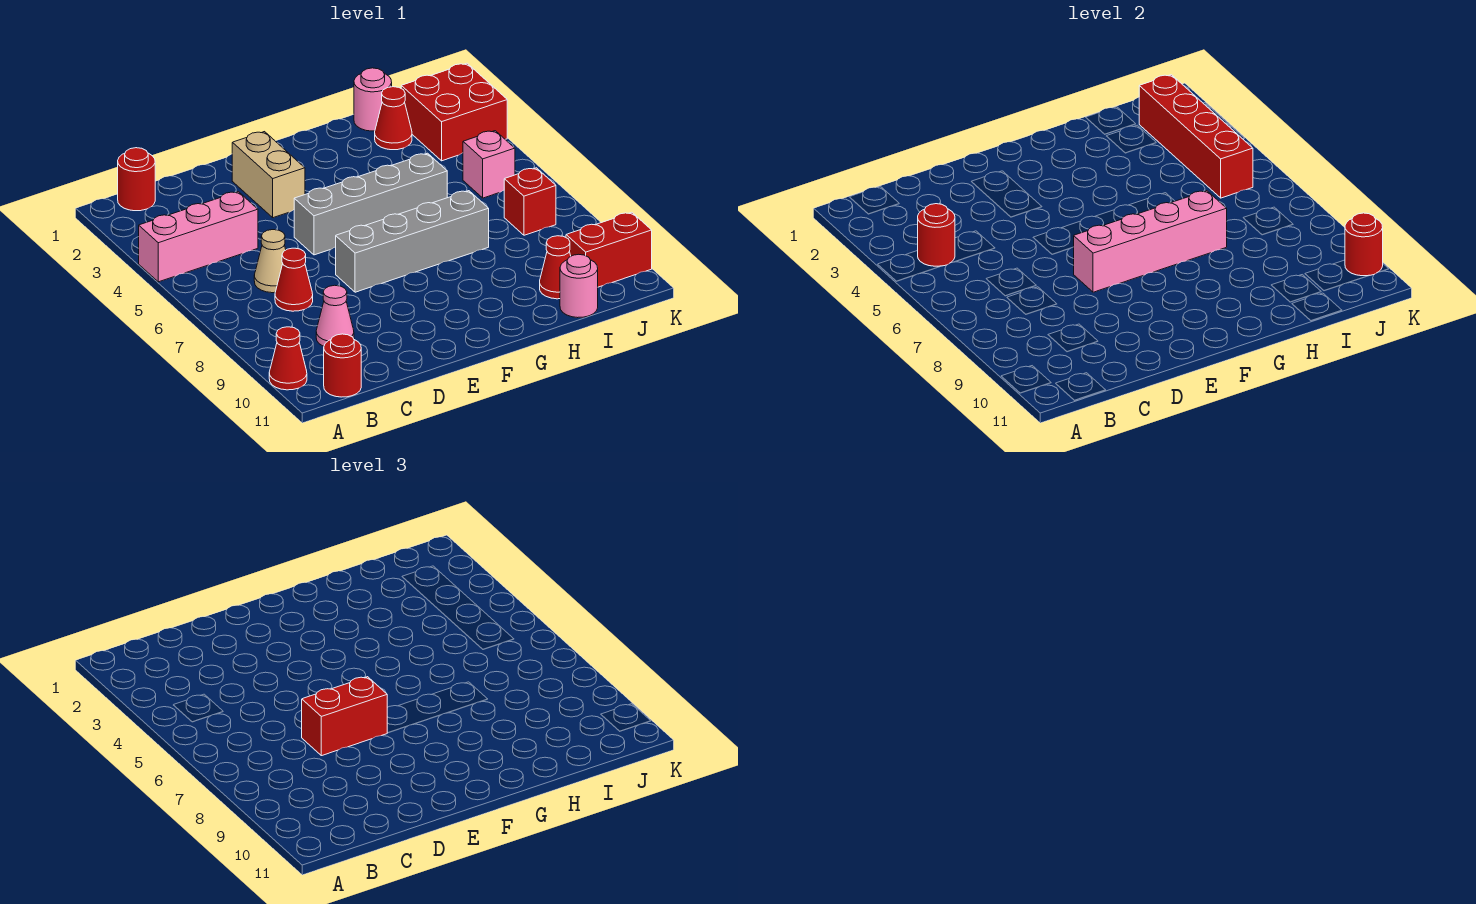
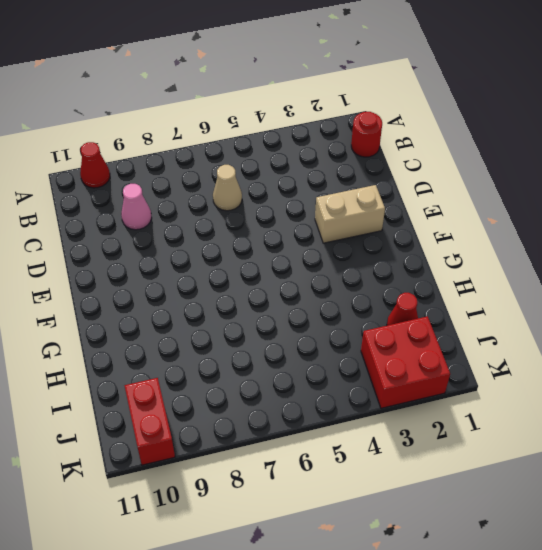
none -> pink brick A4:C4 level 1
none -> red round brick B11 level 1
none -> red cone C7 level 1

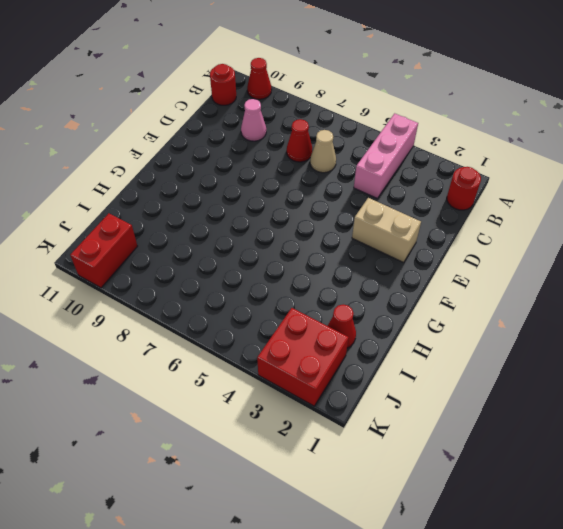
none -> grey brick E5:H5 level 1
none -> grey brick E7:H7 level 1
none -> pink round brick I1 level 1

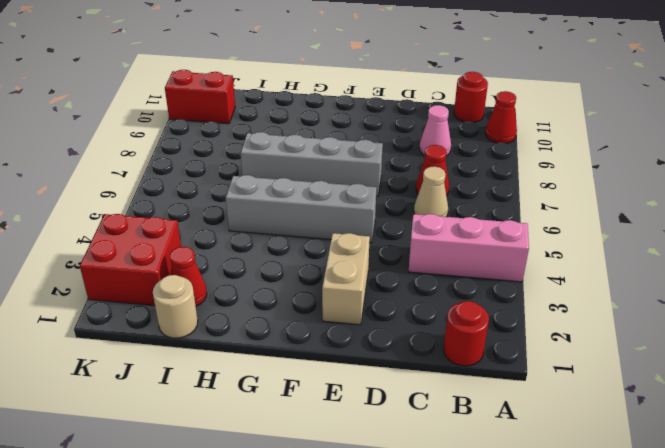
tan round brick I1 level 1 -> pink round brick I1 level 1
none -> red cone I10 level 1
none -> pink round brick I11 level 1
none -> pink brick J5 level 1

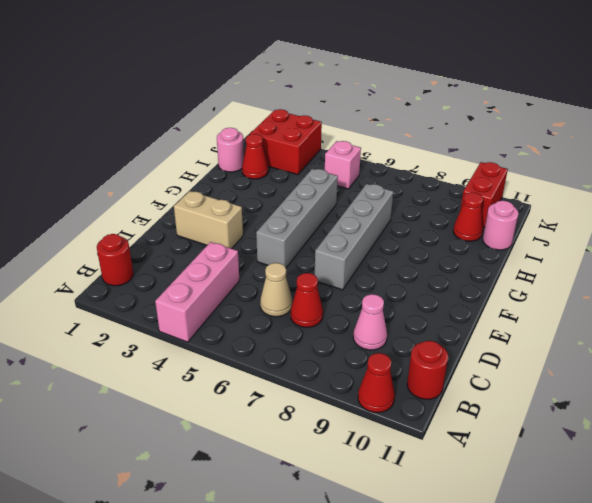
none -> red brick J7 level 1
none -> red round brick B4 level 2
none -> pink brick E7:H7 level 2

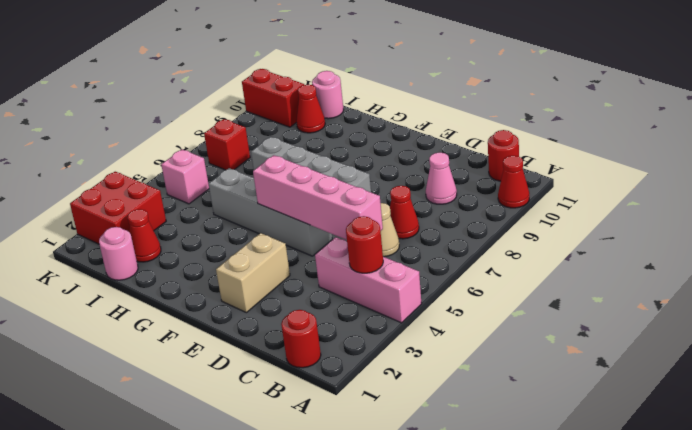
pink brick C5:F5 level 2 -> pink brick E7:H7 level 2
none -> red brick J2:J5 level 2
none -> red round brick K10 level 2
none -> red brick D7:E7 level 3

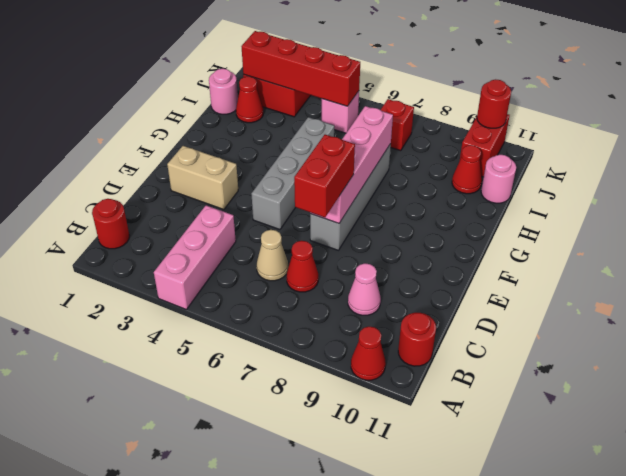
none -> red round brick B4 level 2

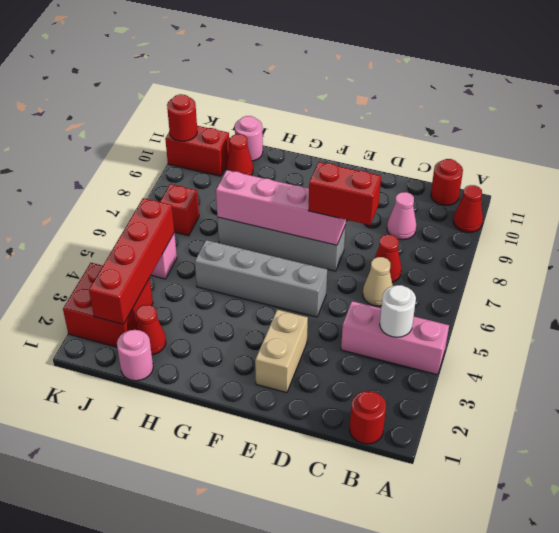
white round brick B4 level 2 -> red round brick B4 level 2

